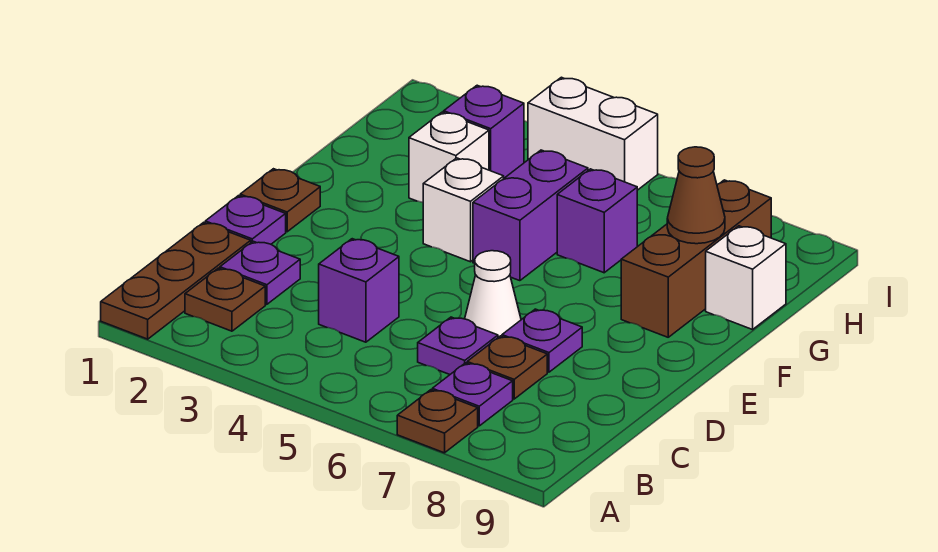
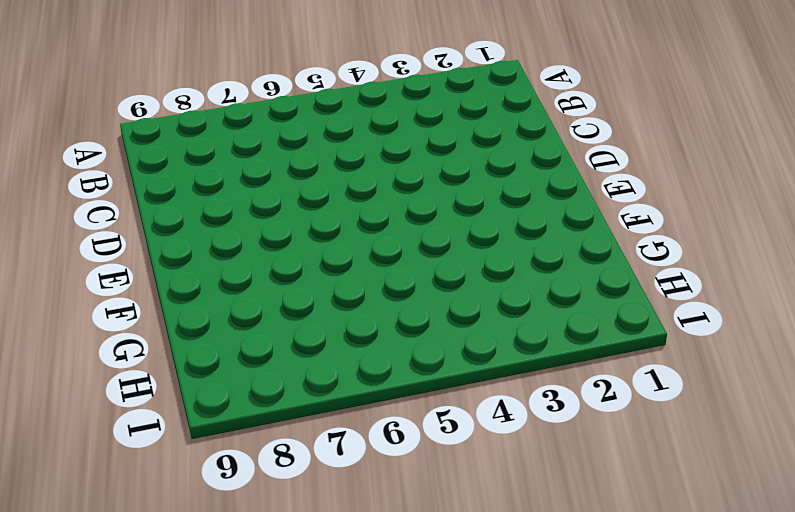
none -> brown plate A1:C1 level 1
none -> brown plate A7 level 1
none -> brown plate B2 level 1

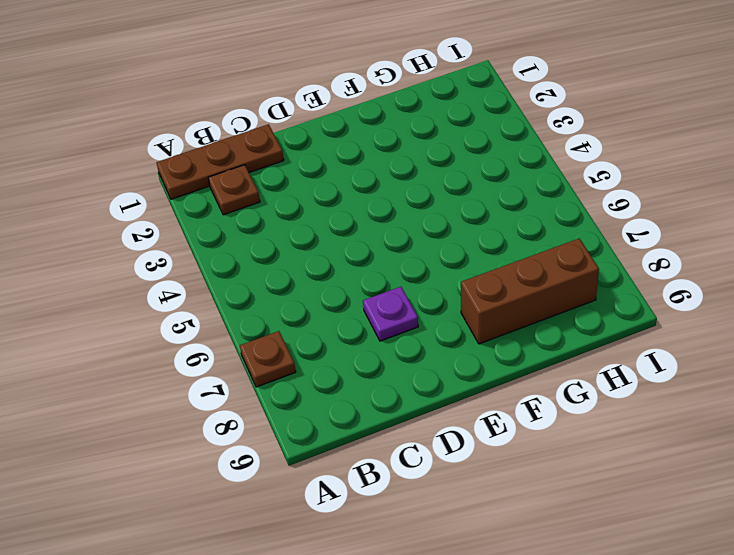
none -> purple plate B7 level 1
none -> purple plate C2 level 1
none -> purple brick C4 level 1

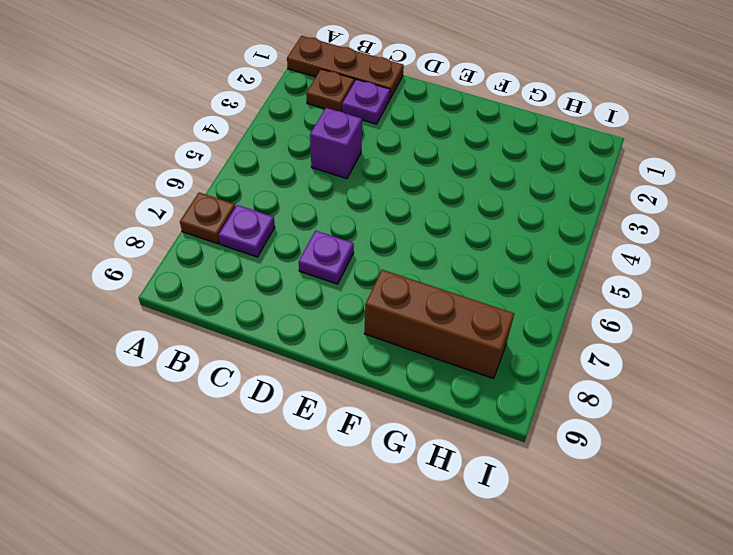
none -> purple plate C6 level 1
none -> brown plate C7 level 1
none -> purple plate D1 level 1

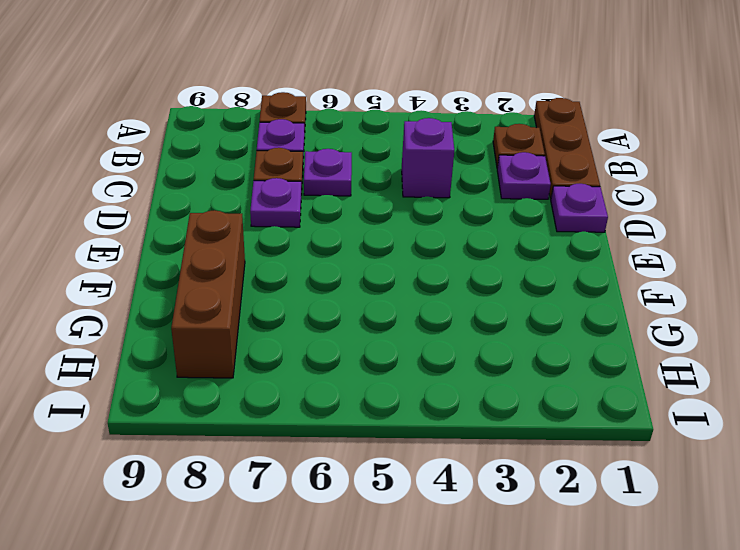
none -> white cone D6 level 1
none -> brown plate E1 level 1
none -> white brick F4 level 1

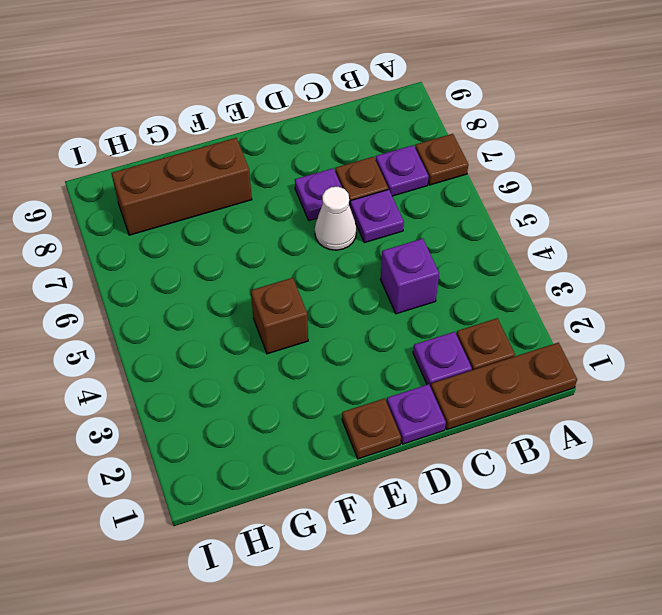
brown brick F4 level 1 -> white brick F4 level 1
none -> purple brick F5:G5 level 1
none -> white brick G3 level 1
none -> purple brick G6 level 1

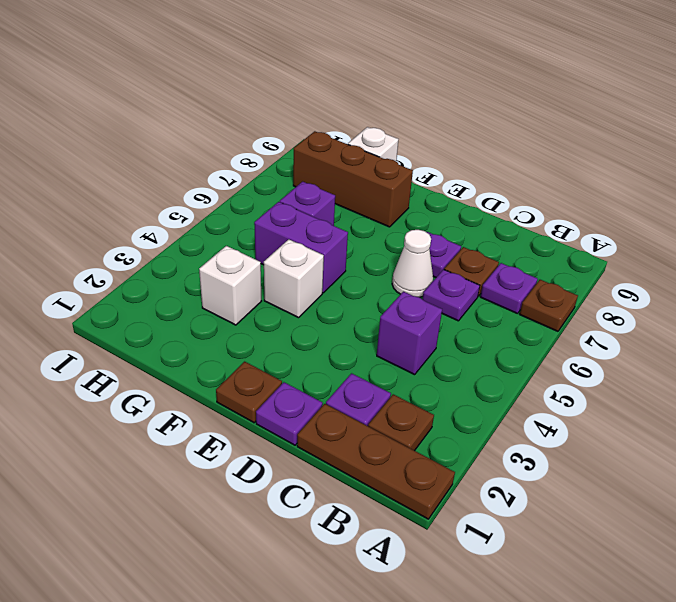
none -> purple brick H3 level 1
none -> white brick I4:I5 level 1
none -> brown cone G8 level 2

